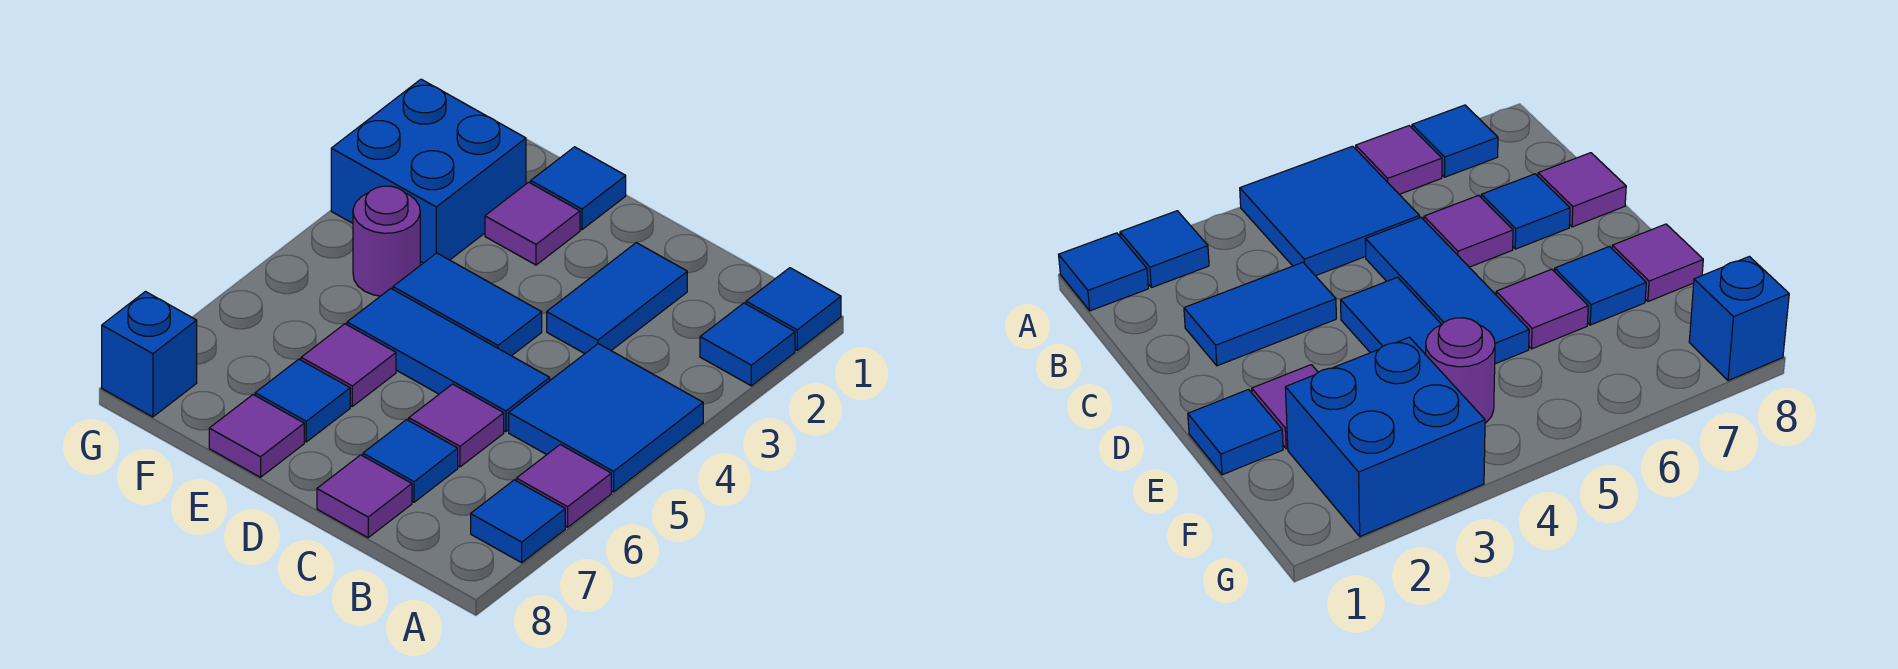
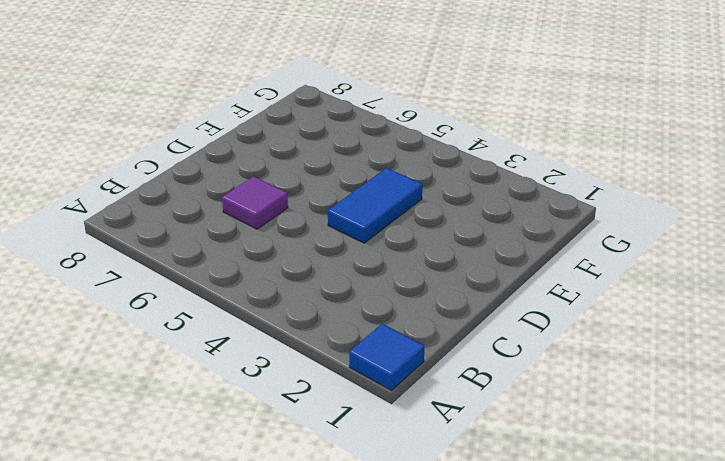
none -> blue tile A2 level 1
none -> blue tile A4:B5 level 1
none -> purple tile A6 level 1

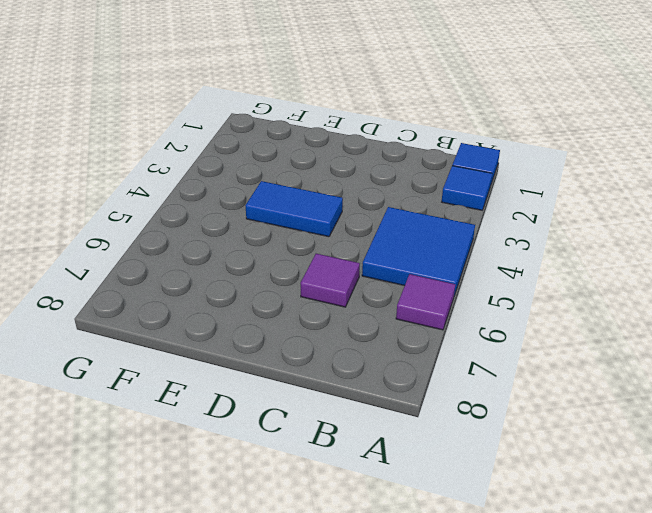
none -> blue tile A7 level 1
none -> blue tile C2:C3 level 1
none -> blue tile C5:E5 level 1

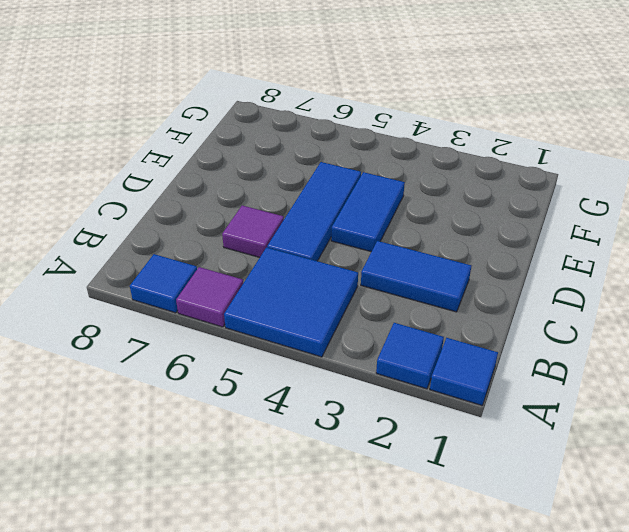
none -> blue tile C7 level 1
none -> purple tile C8 level 1
none -> blue tile E1 level 1

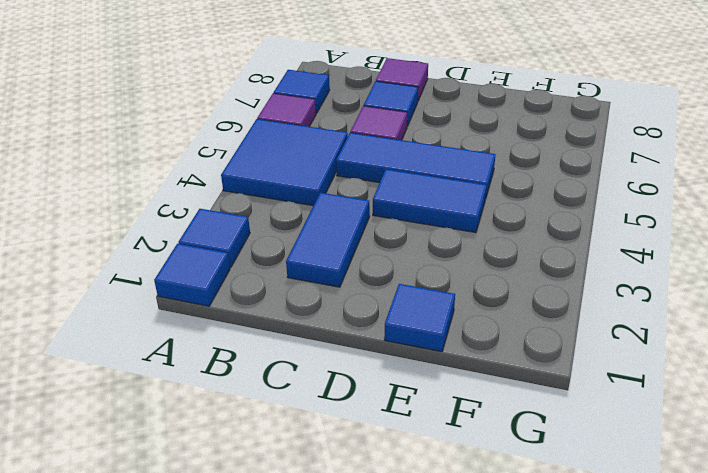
none -> purple tile E2 level 1
none -> purple tile E6 level 1
none -> blue tile E7 level 1

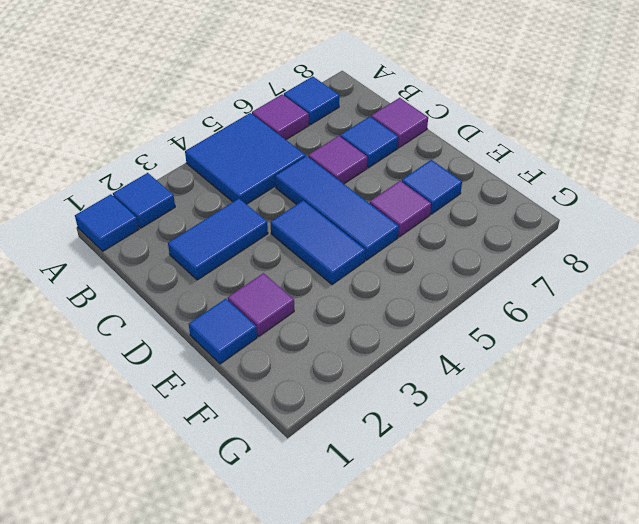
none -> purple tile E8 level 1
none -> blue brick F2:G3 level 1
none -> purple round brick F4 level 1

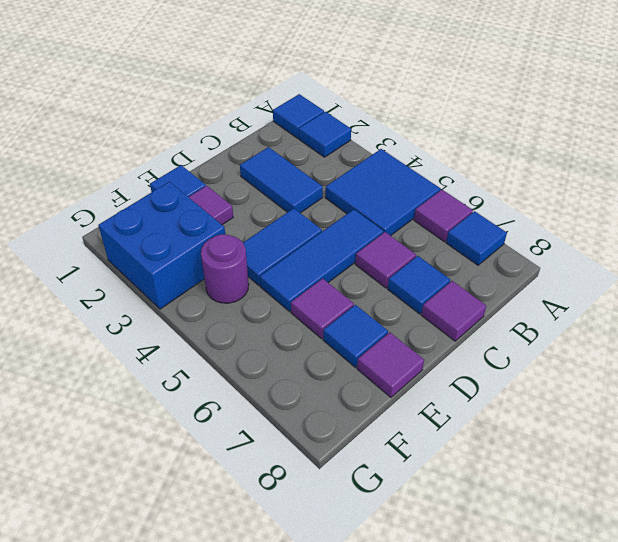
none -> blue brick G8 level 1

